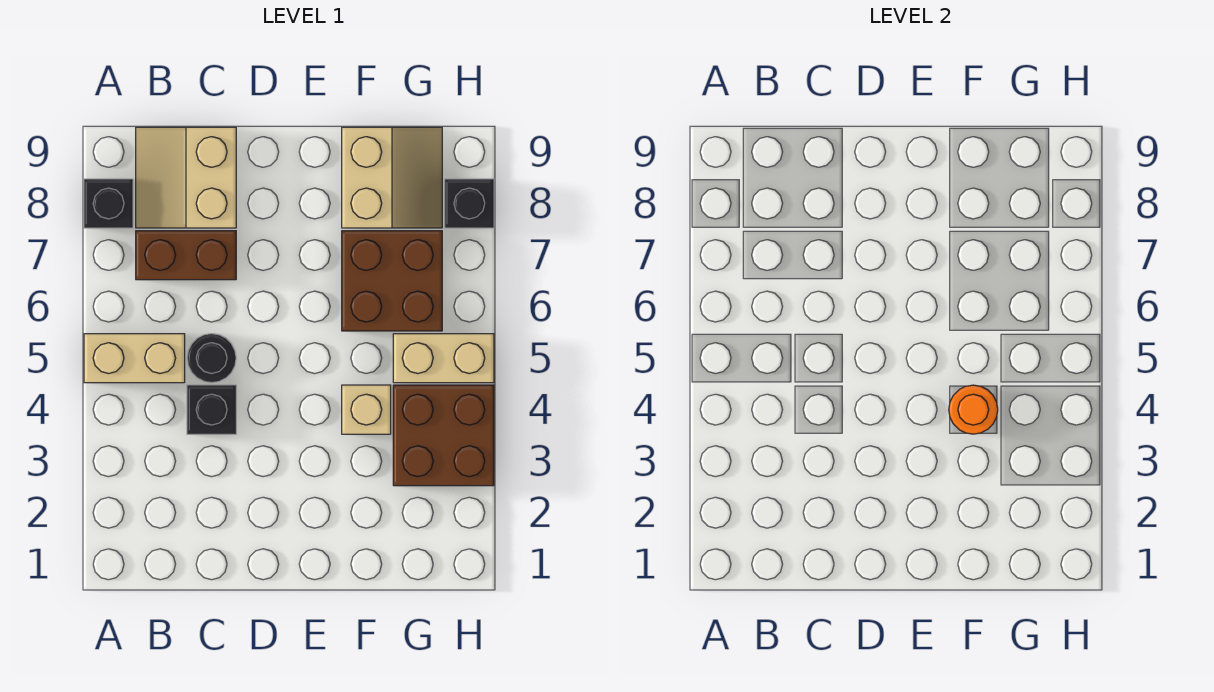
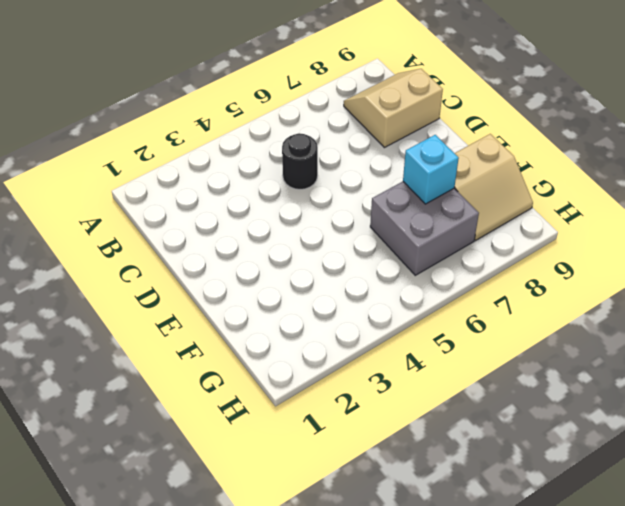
grey brick F6:G7 level 1 -> brown brick F6:G7 level 1
cyan brick F7 level 2 -> none
none -> tan brick A5:B5 level 1
none -> black brick A8 level 1
none -> brown brick B7:C7 level 1

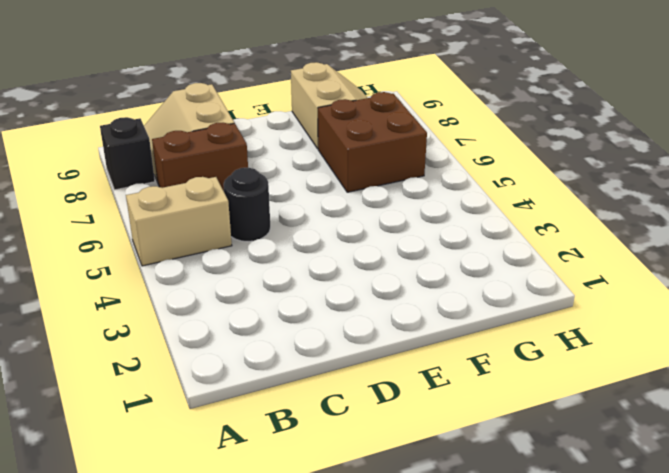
none -> black brick C4 level 1
none -> tan brick F4 level 1
none -> brown brick G3:H4 level 1

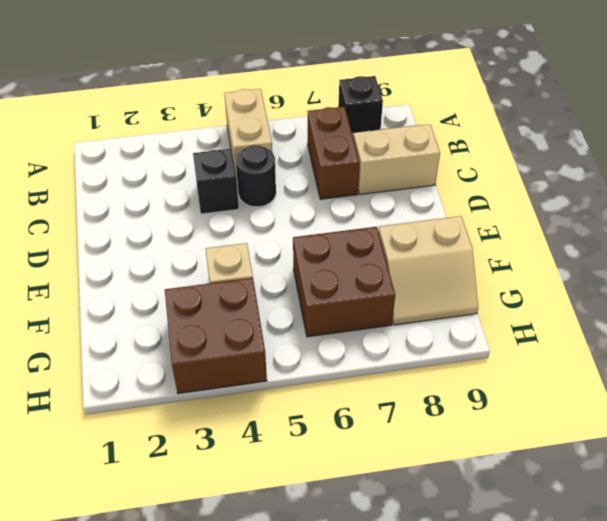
none -> tan brick G5:H5 level 1
none -> black brick H8 level 1
none -> orange round brick F4 level 2

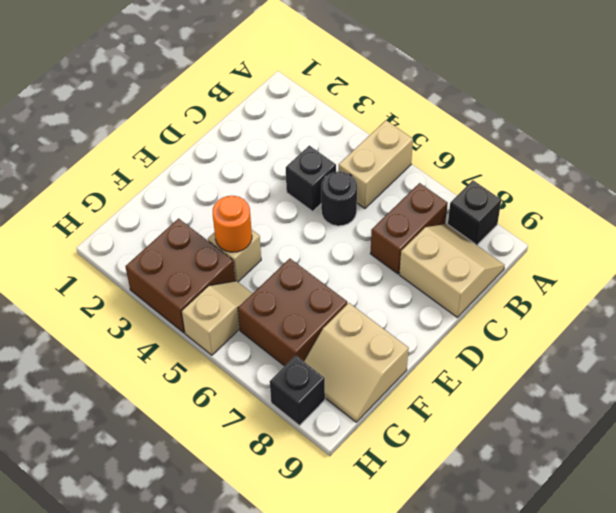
tan slope G5:H5 level 1 top H -> tan brick G5:H5 level 1

